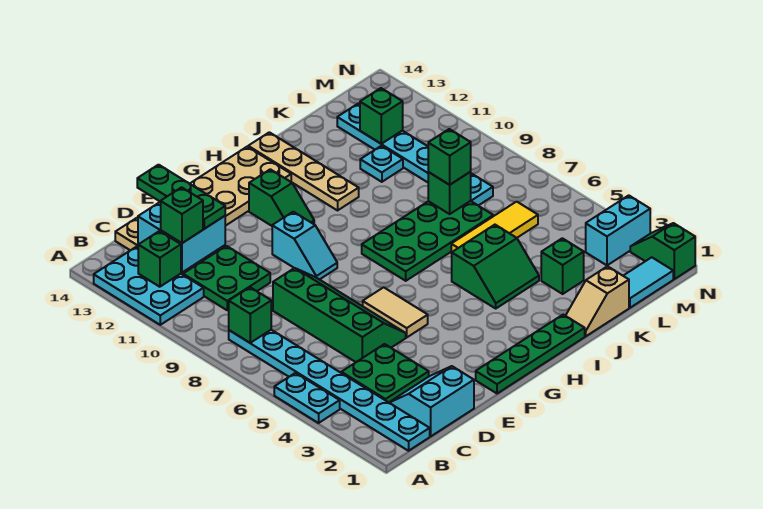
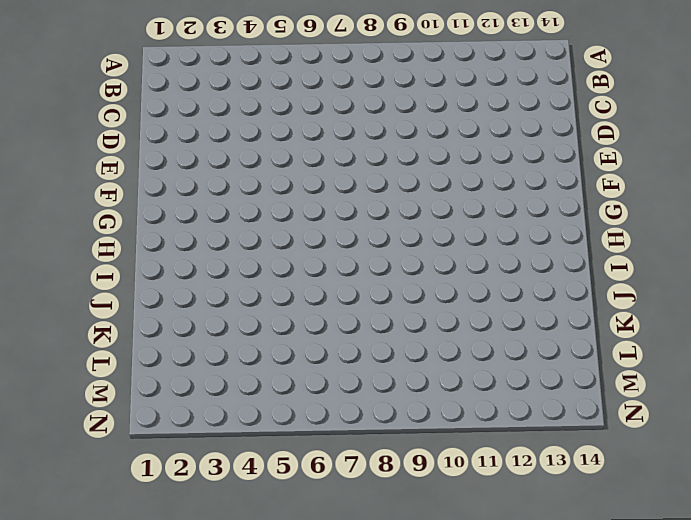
none -> cyan plate A4:A5 level 1
none -> cyan plate A11:B13 level 1
none -> cyan plate B1:B8 level 1
none -> cyan slope C1:D2 level 1 top 1

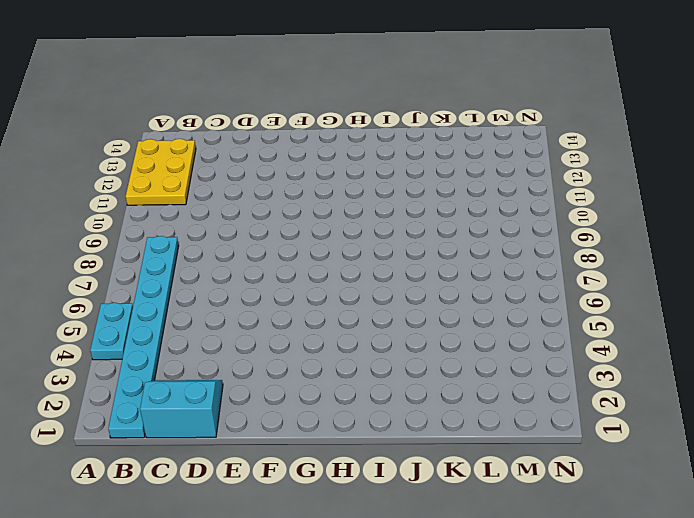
yellow plate A11:B13 level 1 -> cyan plate A11:B13 level 1
none -> green plate C3:D4 level 1
none -> green plate C10:D11 level 1
none -> tan plate C13:H14 level 1
none -> green slope D5:E8 level 1 top D

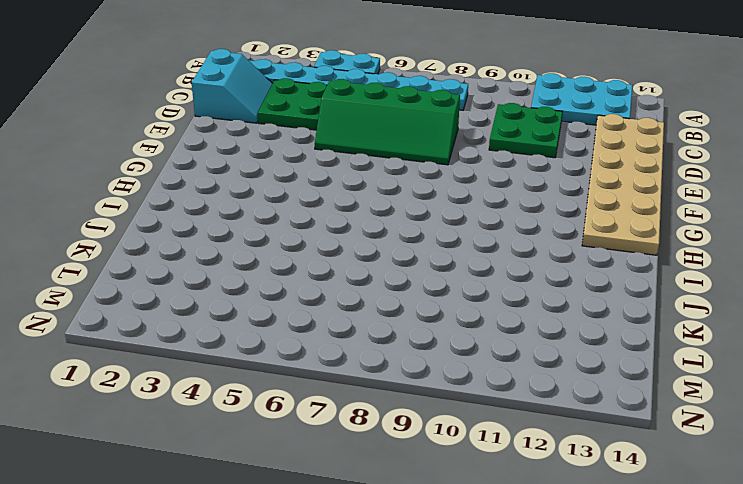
none -> green plate F1:I1 level 1
none -> tan tile F5:F6 level 1
none -> cyan slope F9:F10 level 1 top 10
none -> green slope G11:G12 level 1 top 12

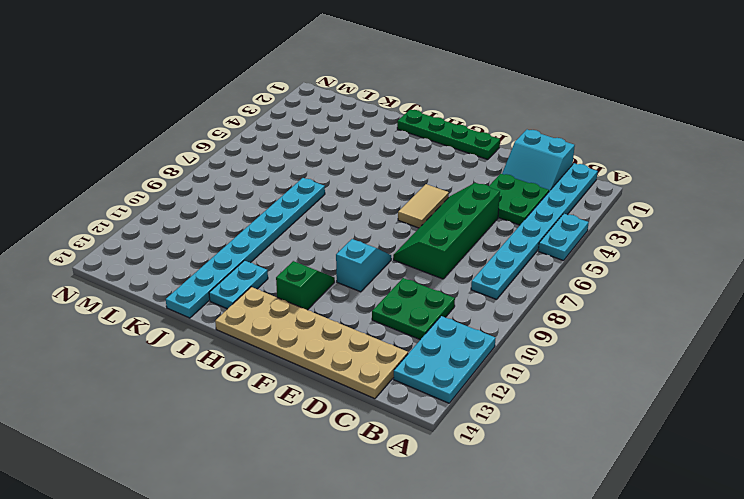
cyan plate I12:I13 level 1 -> tan plate I11:I14 level 1
cyan plate J7:J14 level 1 -> green plate H7:K8 level 1
none -> green slope I4:J5 level 1 top 5
none -> tan slope J1:K1 level 1 top K
none -> yellow tile J6:L6 level 1
none -> green brick K3 level 1

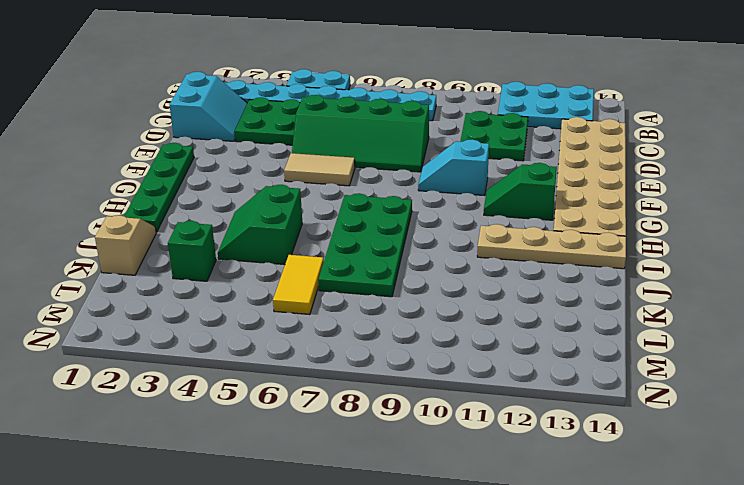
yellow tile K6:L6 level 1 -> yellow tile J6:L6 level 1
none -> cyan plate K11 level 1
none -> cyan tile L1:M1 level 1
none -> cyan plate L8:L13 level 1
none -> cyan brick M3:N3 level 1

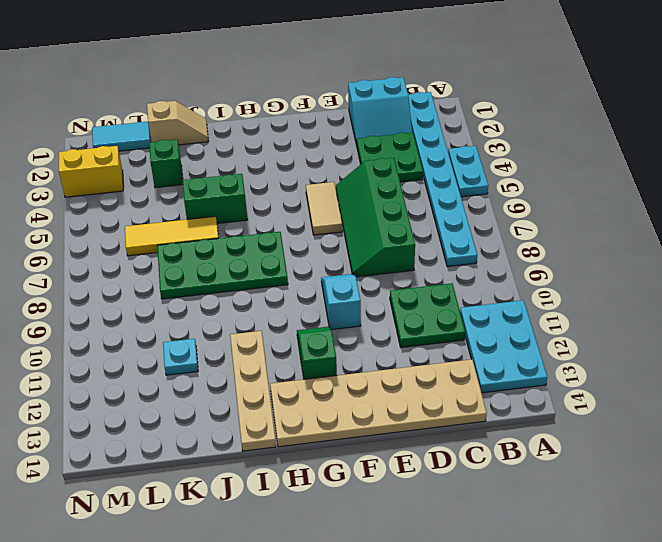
yellow brick M3:N3 level 1 -> cyan brick M3:N3 level 1
none -> green plate F1:I1 level 1
none -> cyan plate L8:L13 level 1
none -> green slope N1:N2 level 1 top 1
none -> green brick B8 level 2

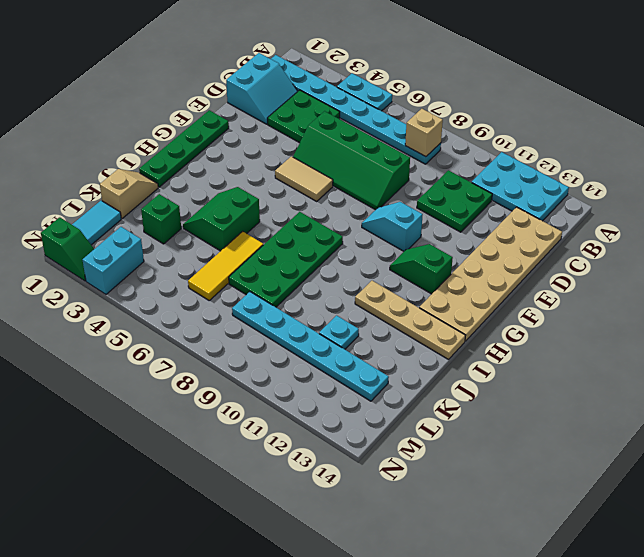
tan brick B8 level 2 -> green brick B8 level 2
none -> green brick B12 level 2
none -> cyan brick C12:D13 level 2
none -> green brick K8 level 2
none -> green brick L12 level 2

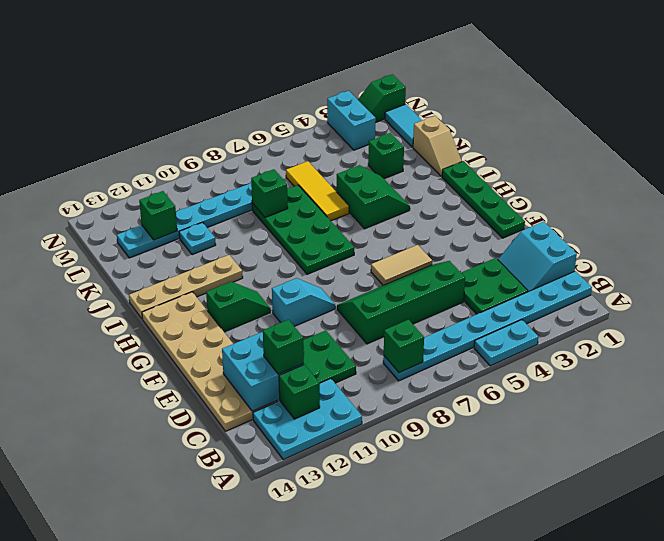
none -> green plate D12:D14 level 3
none -> green brick K8 level 3

